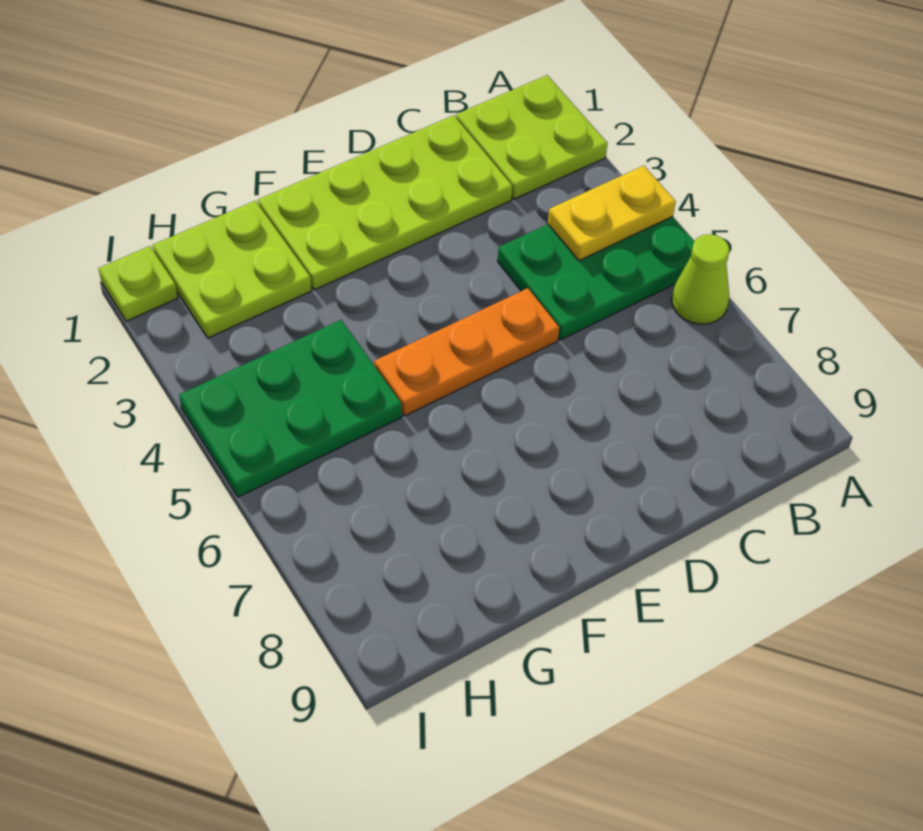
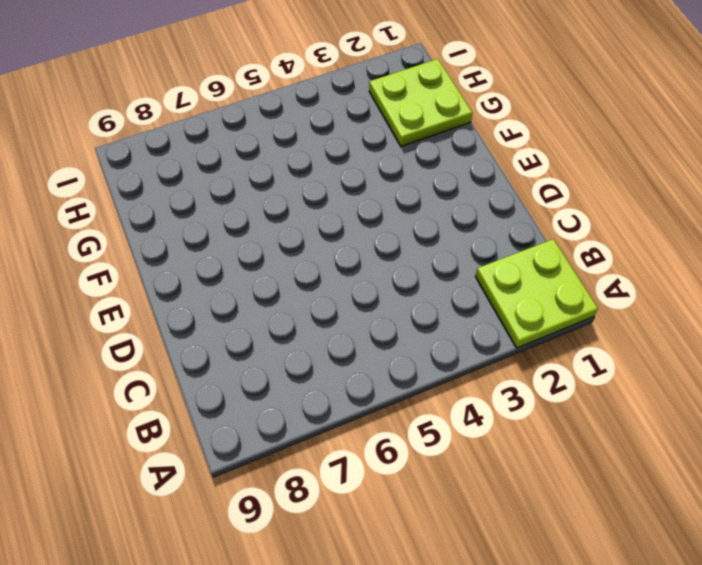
none -> green plate A4:C5 level 1
none -> lime cone A6 level 1

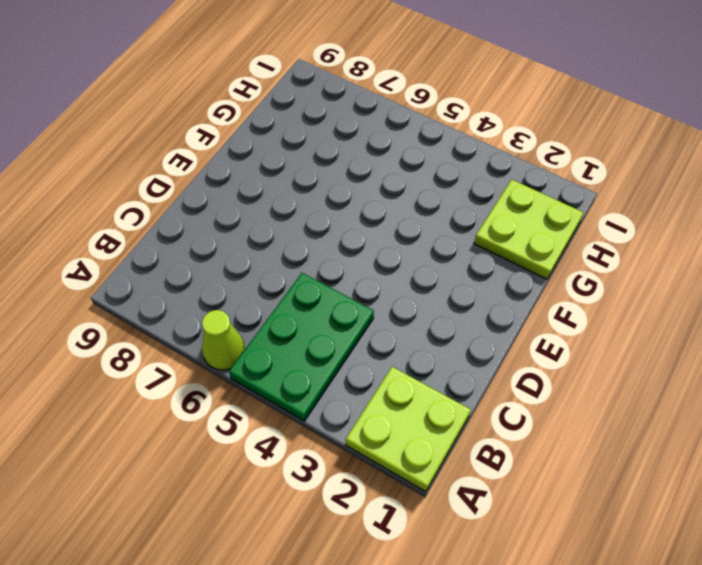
none -> lime plate C1:F2 level 1
none -> orange plate D5:F5 level 1

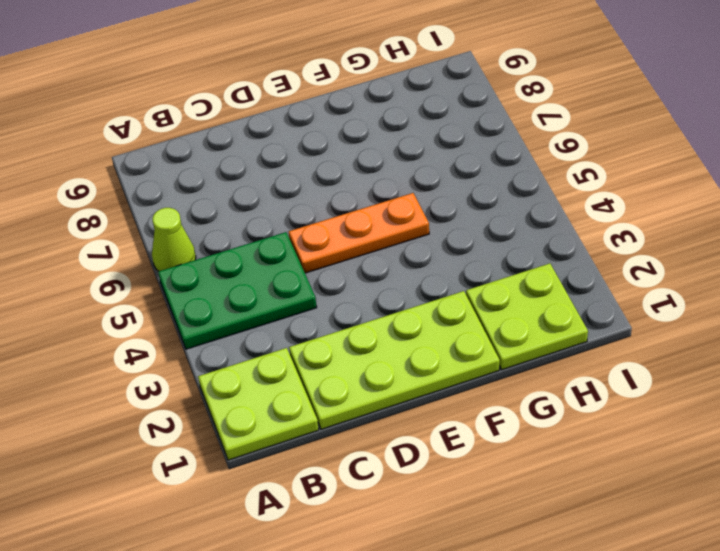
none -> green plate G4:I5 level 1
none -> lime plate I1 level 1

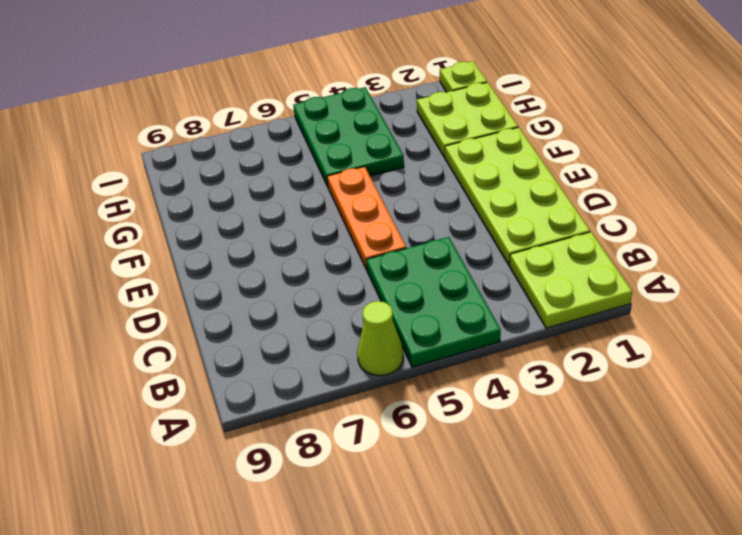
none -> yellow plate A4:B4 level 2

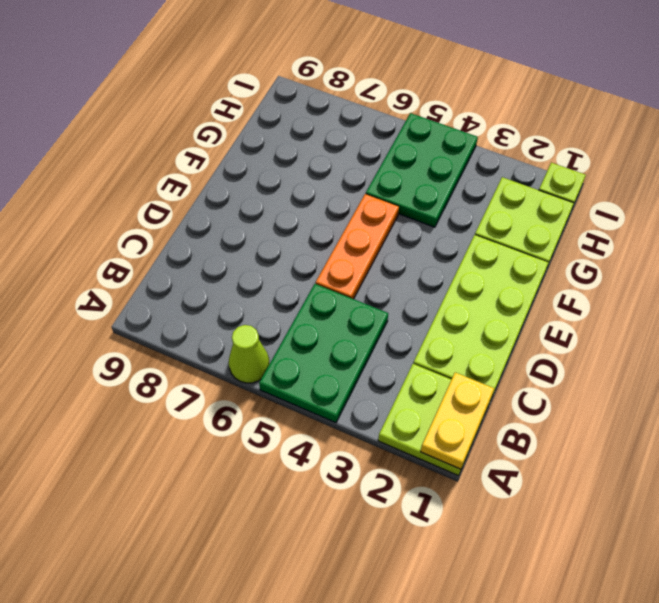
yellow plate A1:B1 level 2 -> yellow plate A4:B4 level 2

